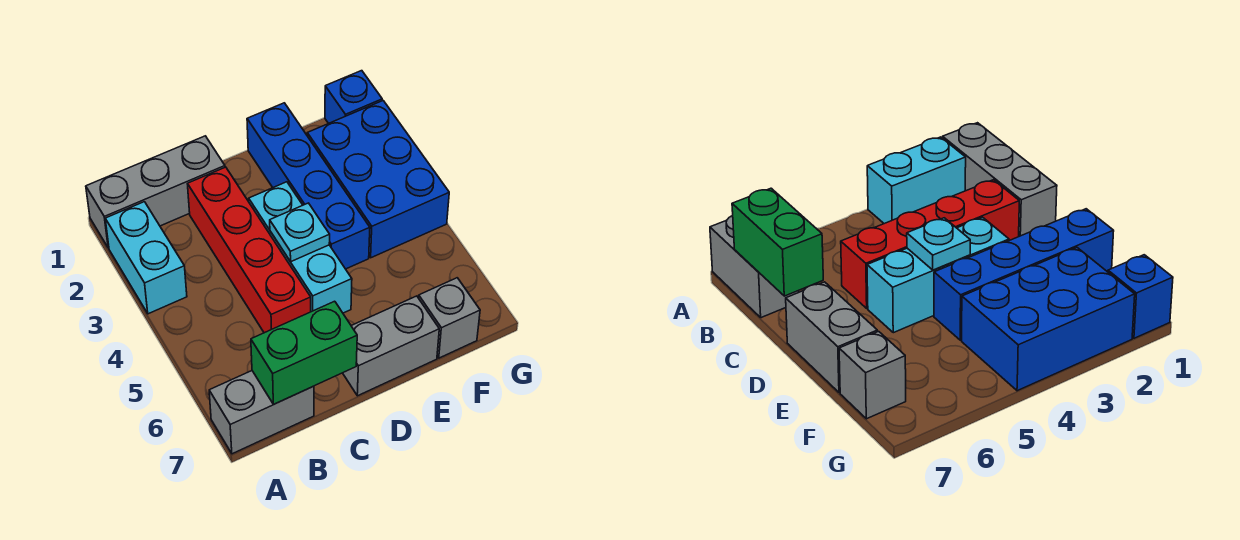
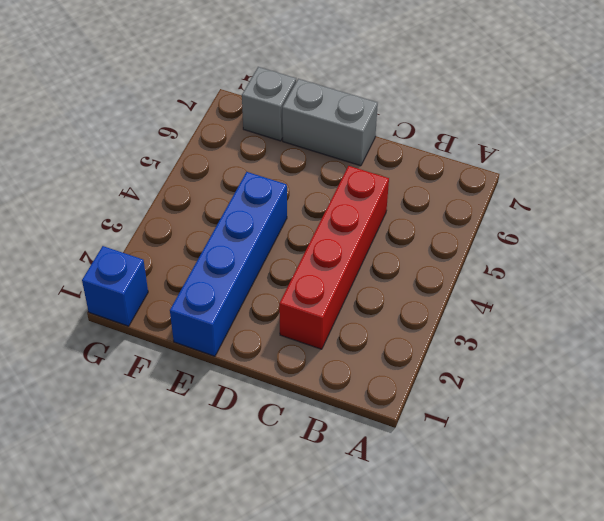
none -> grey brick A1:C1 level 1
none -> cyan brick A2:A3 level 1
none -> grey brick A7:B7 level 1

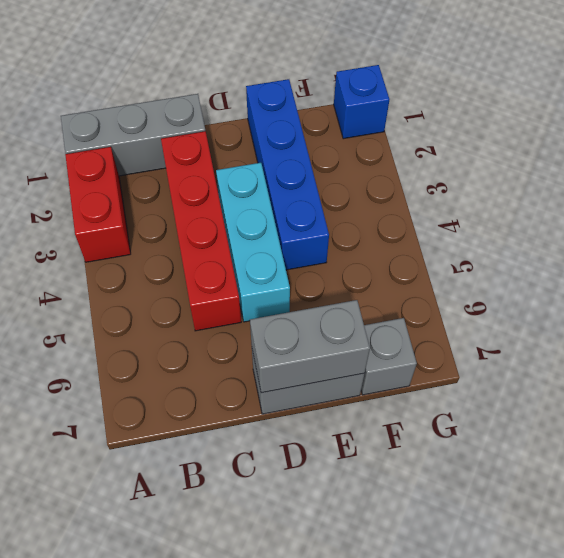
red brick A2:A3 level 1 -> cyan brick A2:A3 level 1
grey brick D7:E7 level 2 -> grey brick A7:B7 level 1
none -> blue brick F2:G4 level 1
none -> green brick B7:C7 level 2
none -> cyan plate D4 level 2

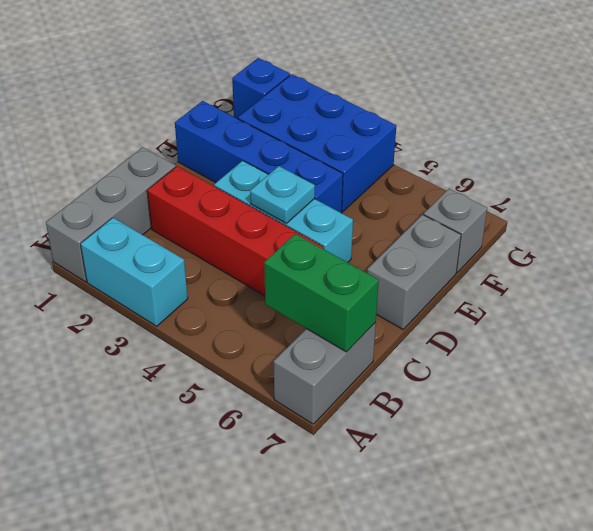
green brick B6:B7 level 2 -> green brick B7:C7 level 2

